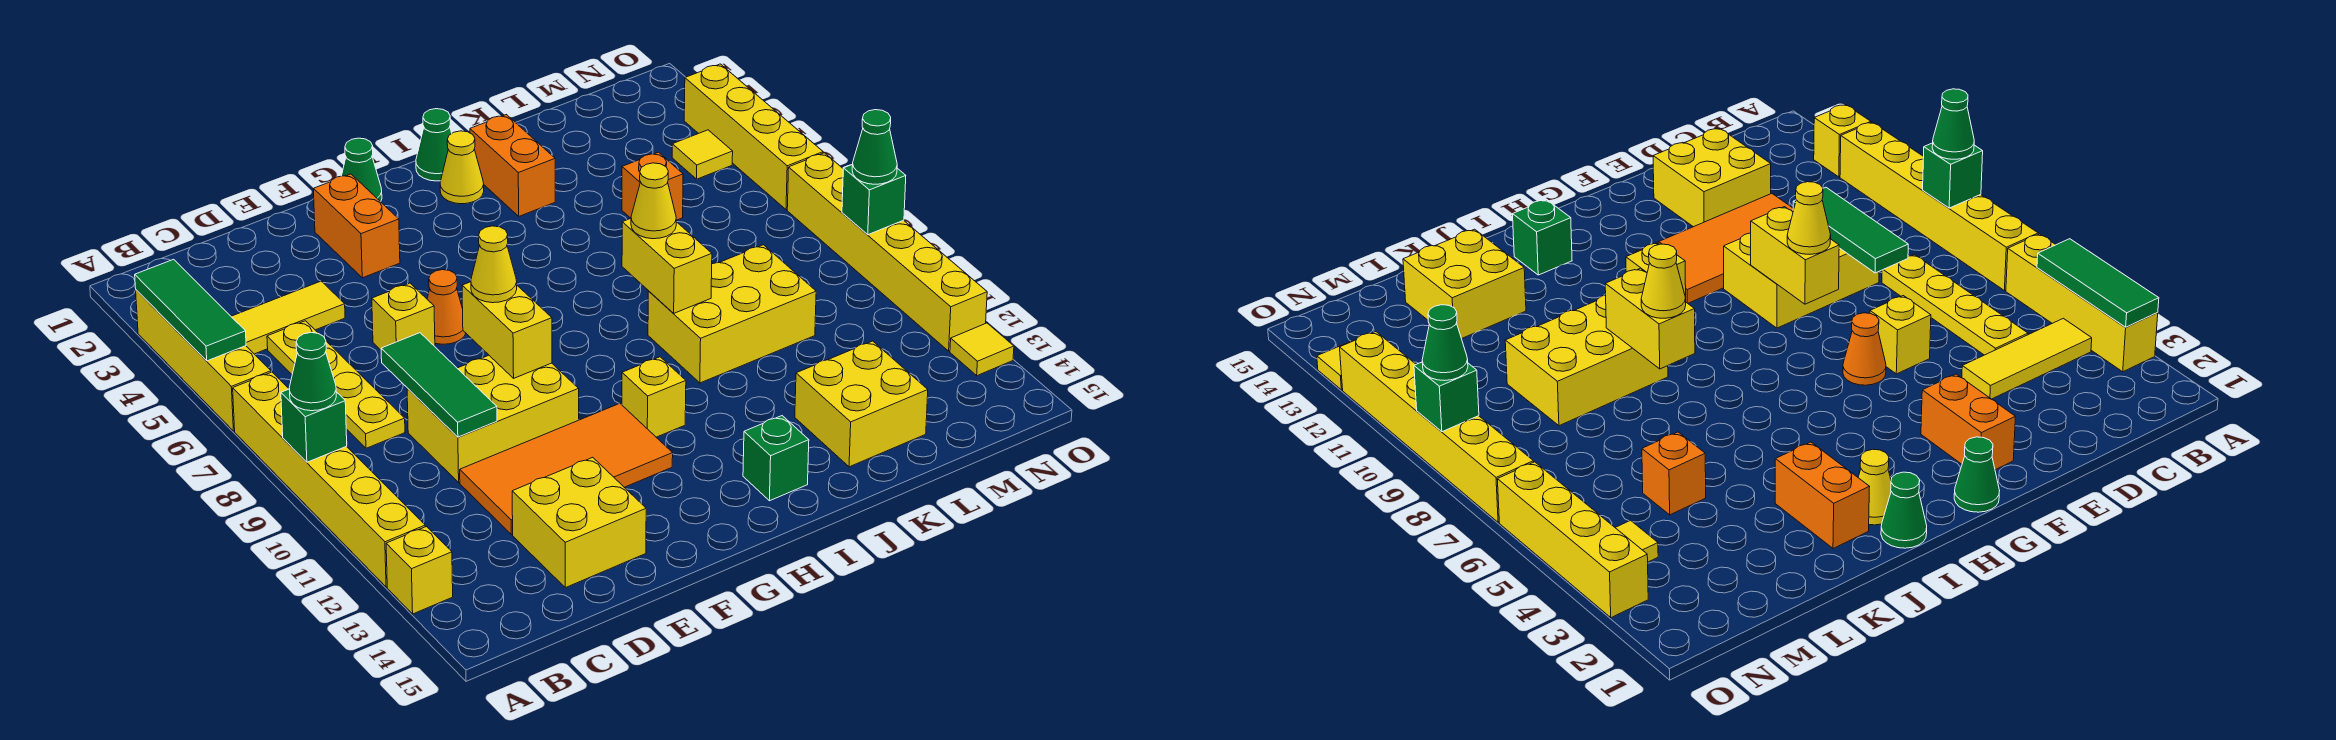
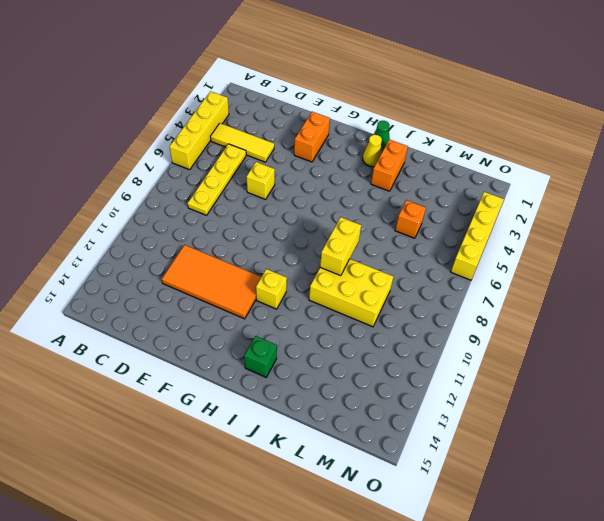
none -> yellow brick A7:A12 level 1
none -> yellow brick A13 level 1
none -> yellow brick D9:F10 level 1
none -> yellow brick D13:E14 level 1

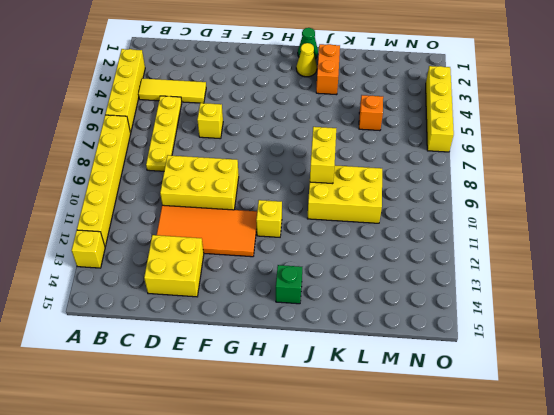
none -> orange brick F2:F3 level 1
none -> orange cone F6 level 1
none -> green cone G1 level 1
none -> yellow brick K13:L14 level 1

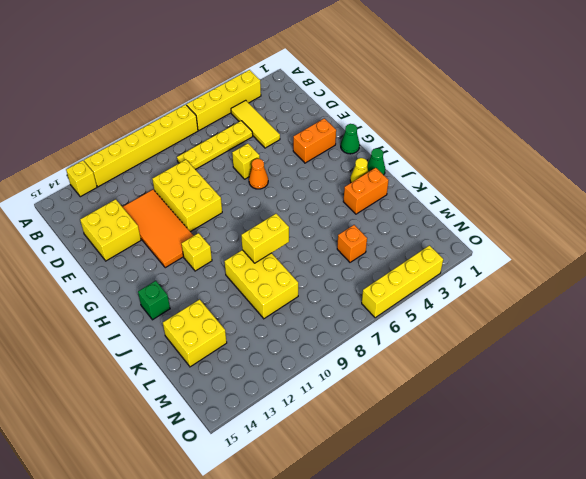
none -> yellow tile N4 level 1
none -> yellow brick O7:O12 level 1
none -> yellow tile O13 level 1
none -> green tile A3:A5 level 2

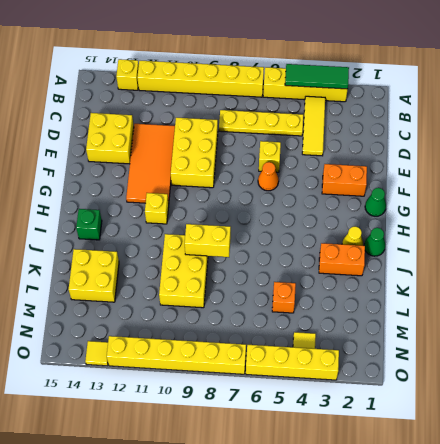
none -> green brick A9 level 2
none -> green tile D8:D10 level 2
none -> yellow brick F8:F9 level 2
none -> green brick O9 level 2

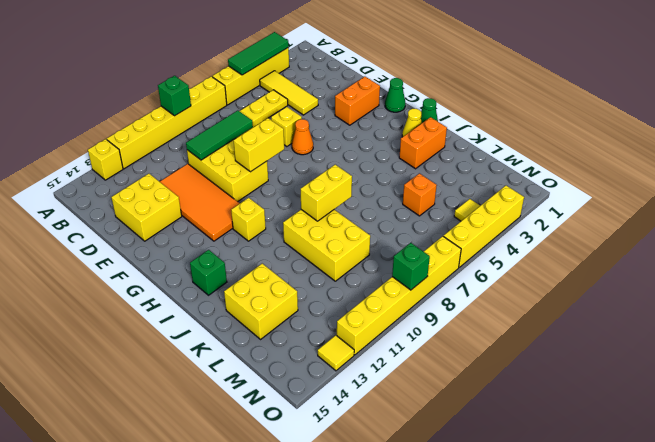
none -> green cone A9 level 3
none -> yellow cone F8 level 3
none -> yellow cone J8 level 3
none -> green cone O9 level 3

